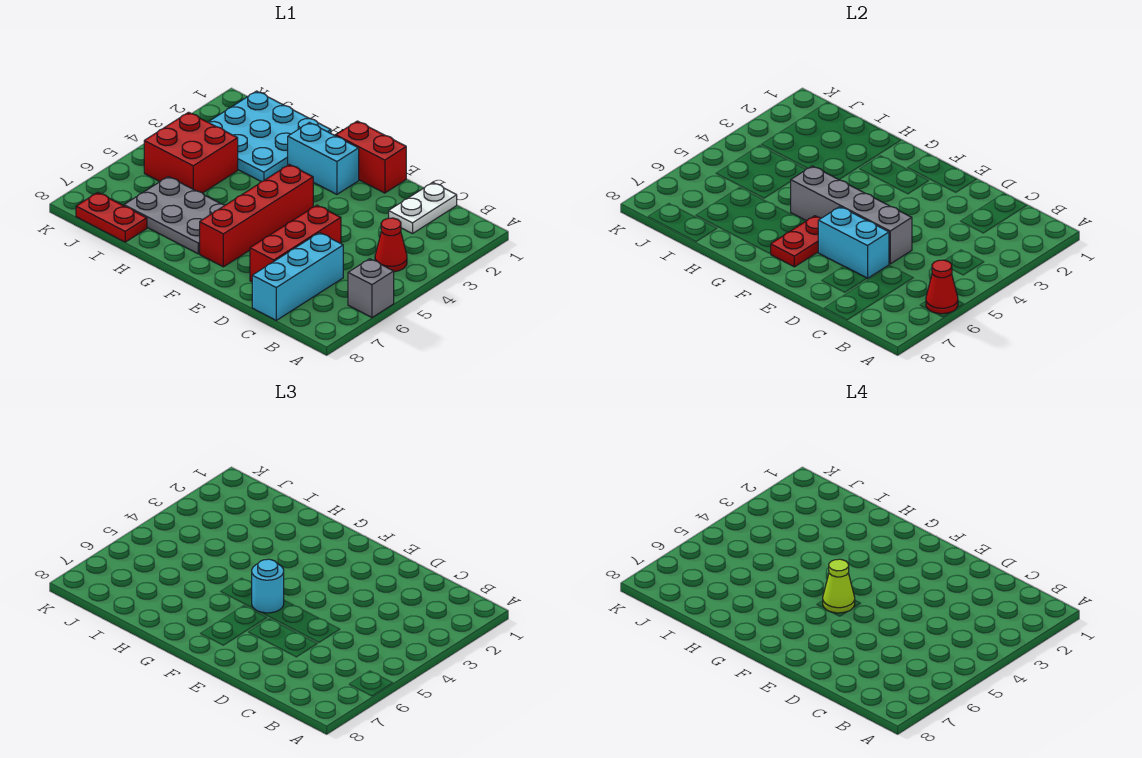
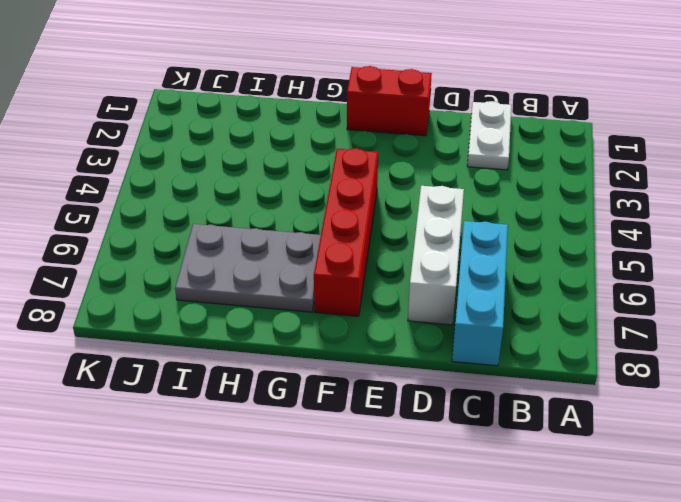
white brick D5:D7 level 1 -> red brick D5:D7 level 1
none -> grey brick A6 level 1
none -> red cone B4 level 1
none -> cyan brick F2:G2 level 1

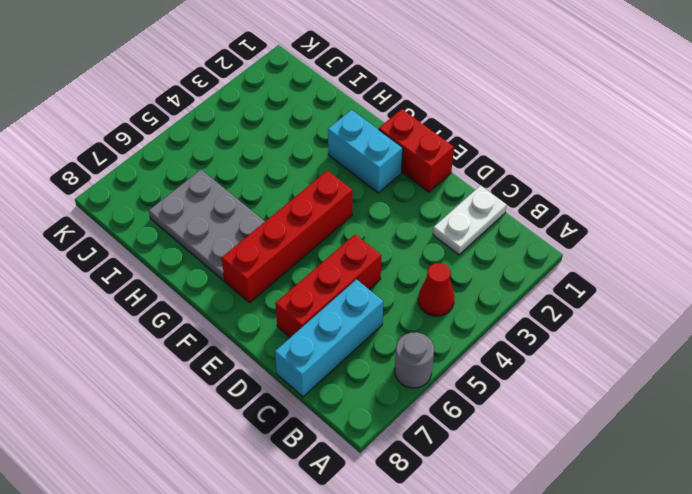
grey round brick A6 level 1 -> grey brick A6 level 1
none -> cyan plate H1:J3 level 1
none -> red brick I4:J5 level 1
none -> red plate I8:J8 level 1

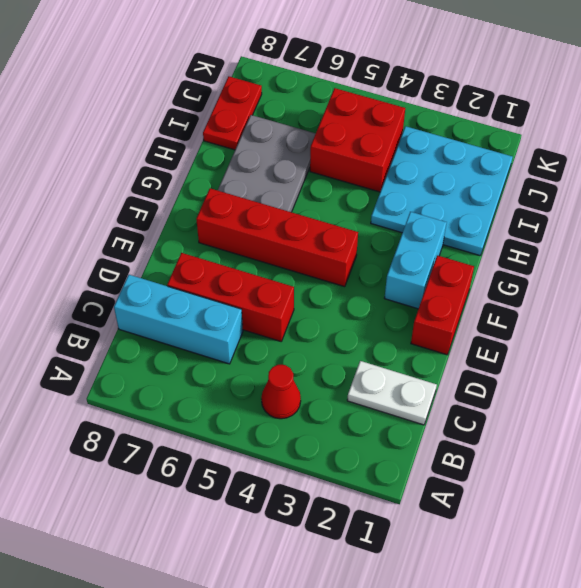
none -> grey brick A6 level 1
none -> red cone A6 level 2
none -> grey brick D5:G5 level 2

